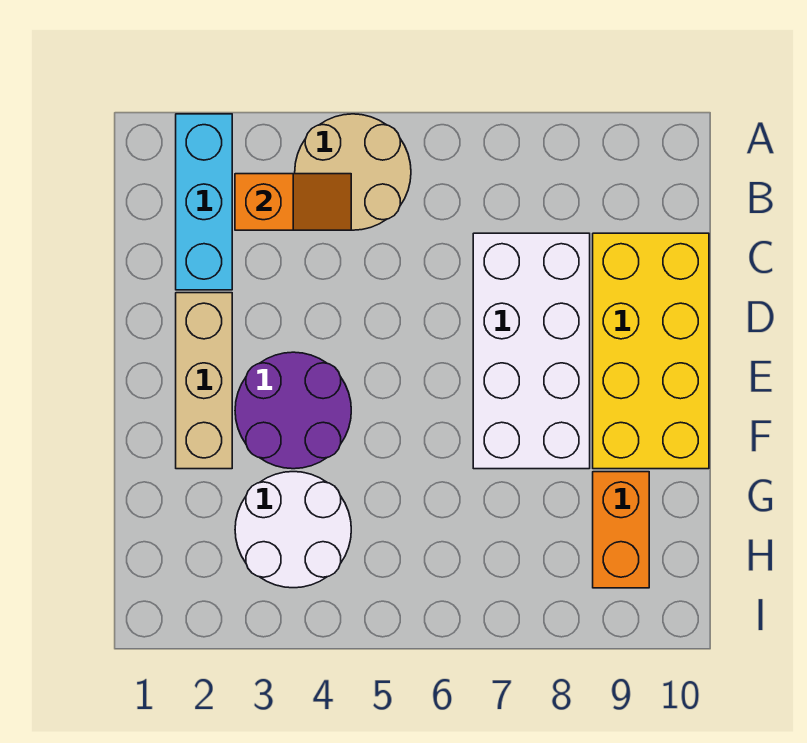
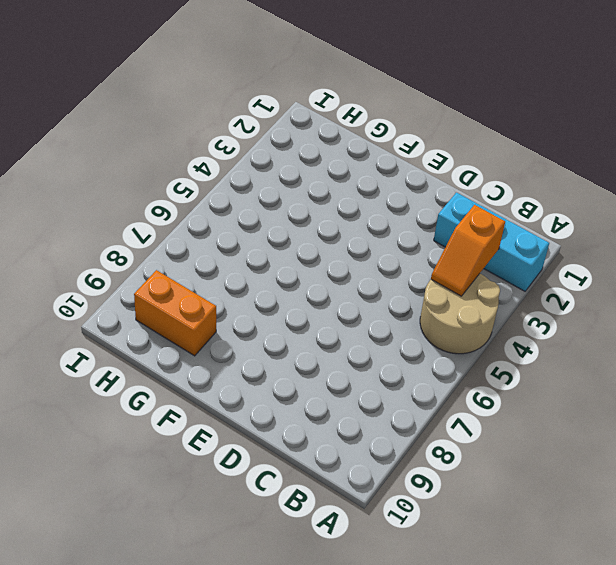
none -> white brick C7:F8 level 1
none -> yellow brick C9:F10 level 1

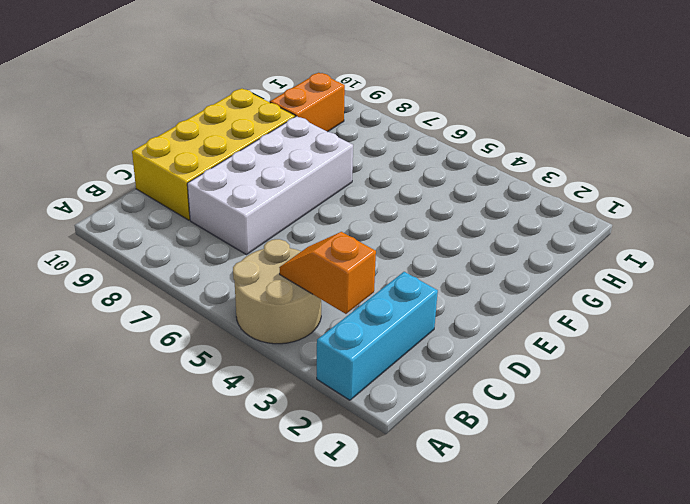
none -> tan brick D2:F2 level 1
none -> purple round brick E3:F4 level 1

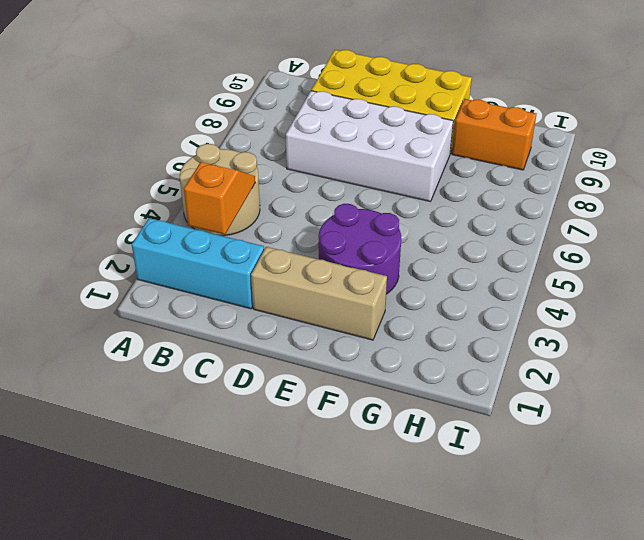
none -> white round brick G3:H4 level 1

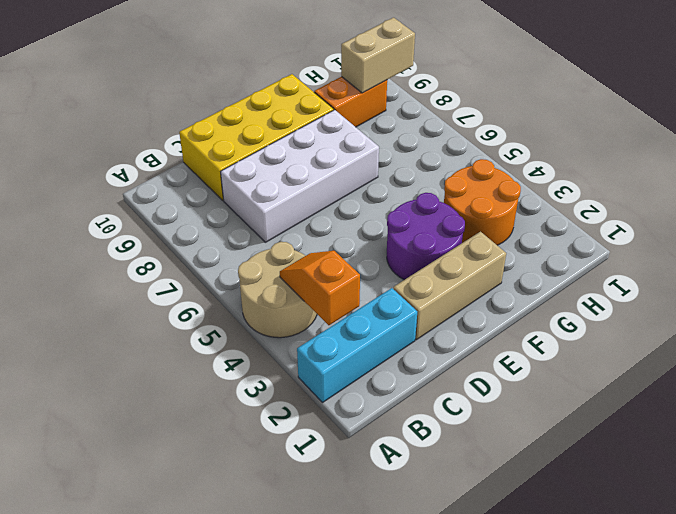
orange round brick G3:H4 level 1 -> white round brick G3:H4 level 1
tan brick H9:I9 level 2 -> none

